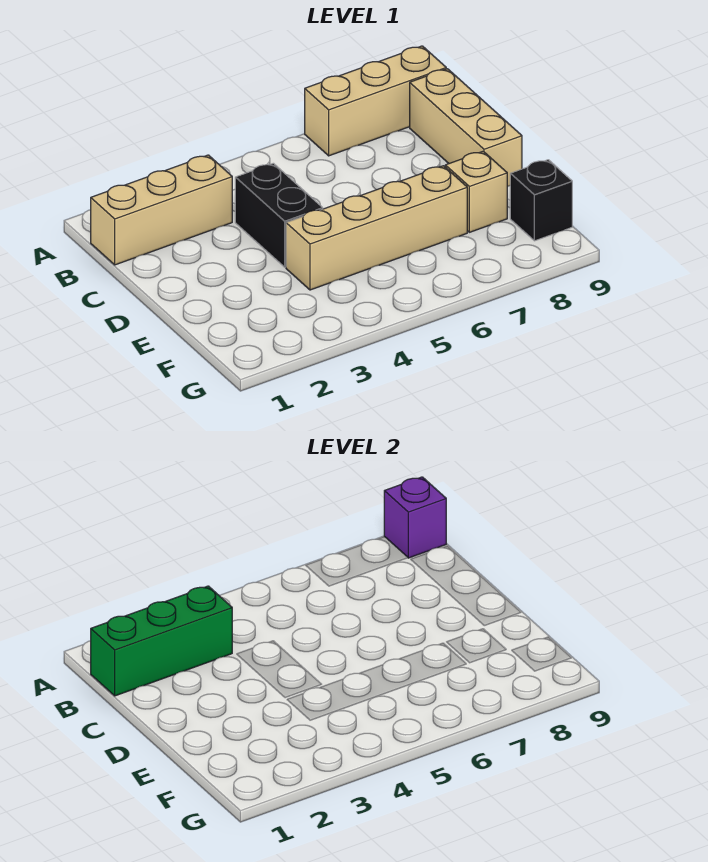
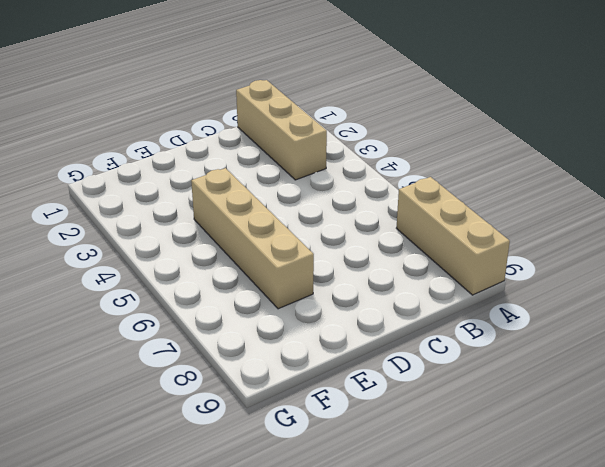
none -> tan brick B9:D9 level 1
none -> black brick C4:D4 level 1

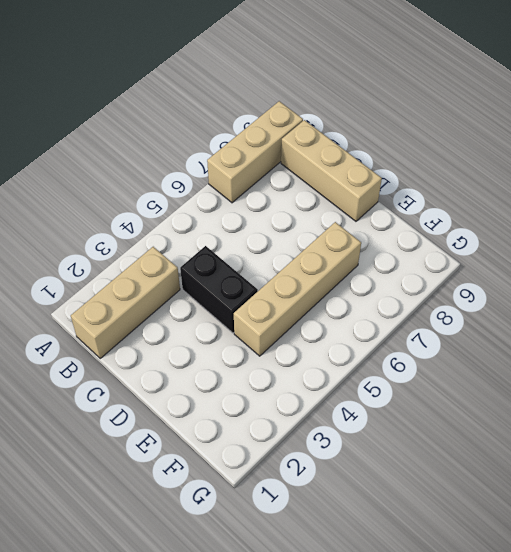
none -> tan brick E8 level 1
none -> black brick F9 level 1

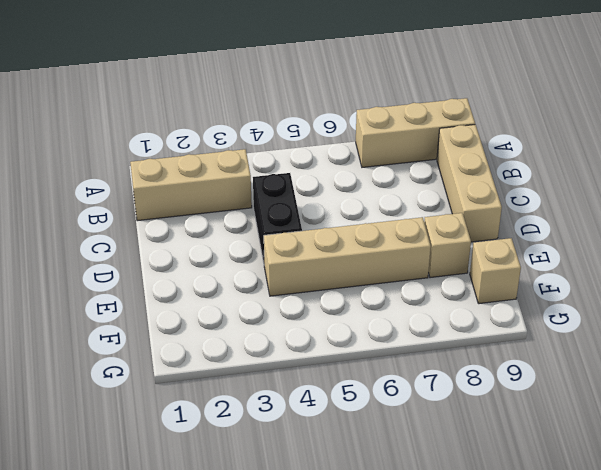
tan brick F9 level 1 -> black brick F9 level 1
none -> purple brick A9 level 2
none -> green brick B1:B3 level 2

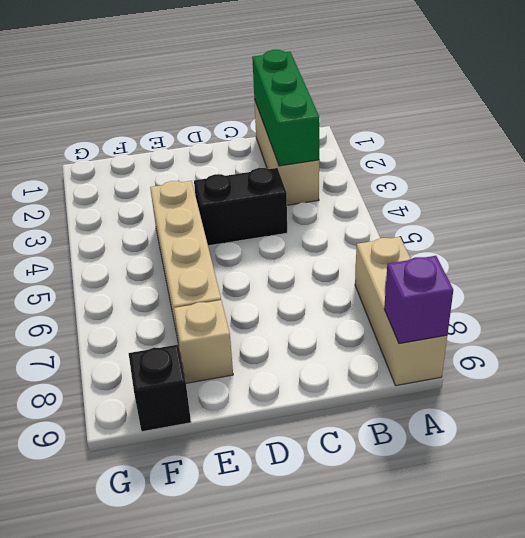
none -> tan brick B9:D9 level 1

